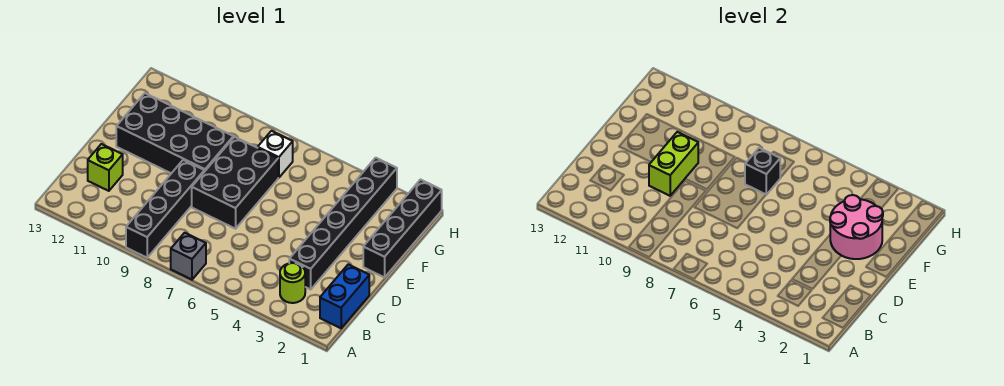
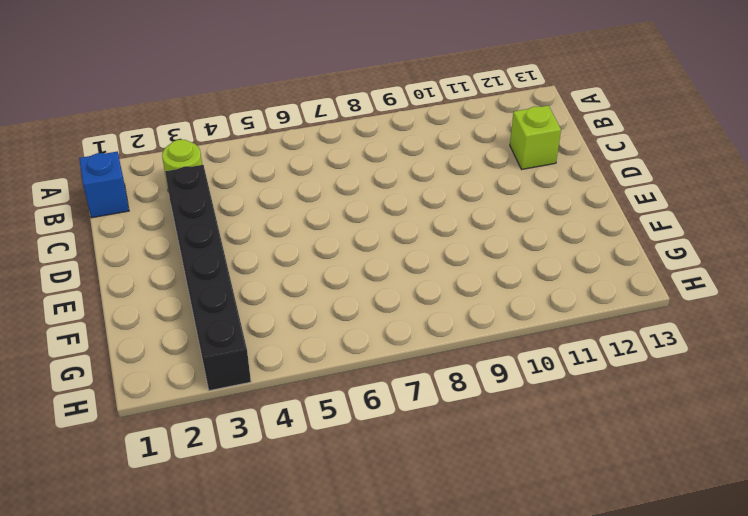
blue brick B1 level 1 -> blue brick B1:C1 level 1
none -> grey brick A7 level 1
none -> black brick A9:D9 level 1
none -> black brick D7:F8 level 1

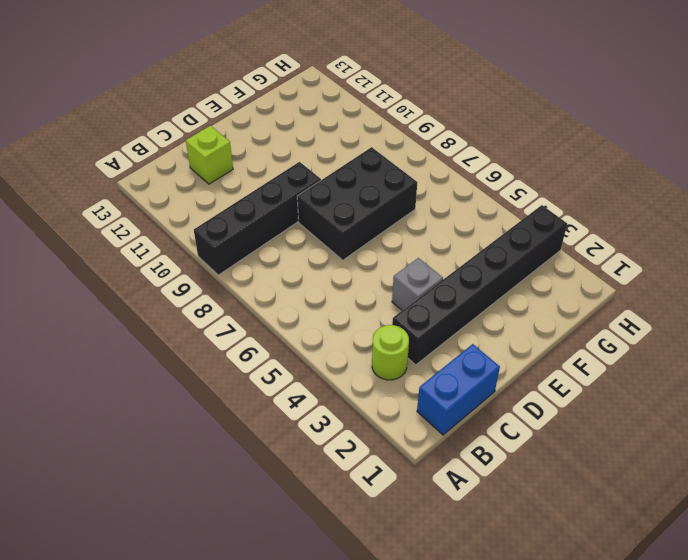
grey brick D4 level 1 -> grey brick A7 level 1
none -> black brick E1:H1 level 1
none -> black brick E9:F12 level 1
none -> white brick G7 level 1

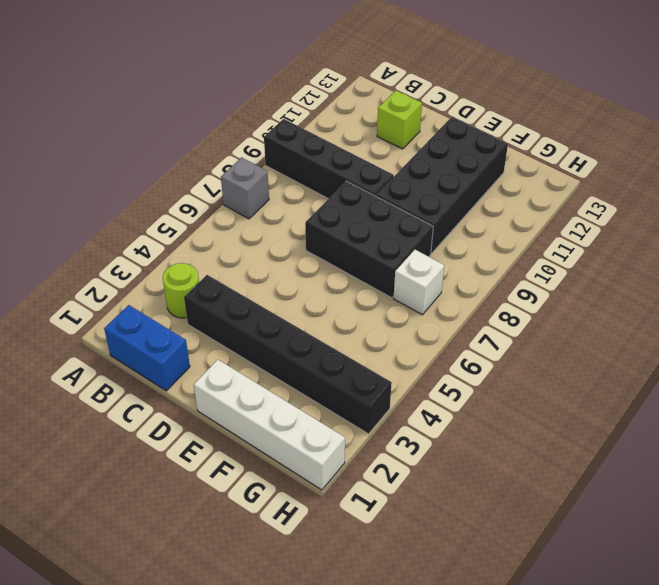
white brick E1:H1 level 1 -> black brick E1:H1 level 1
none -> lime brick D10:E10 level 2
none -> pink round brick E2:F3 level 2
none -> black brick F7 level 2

